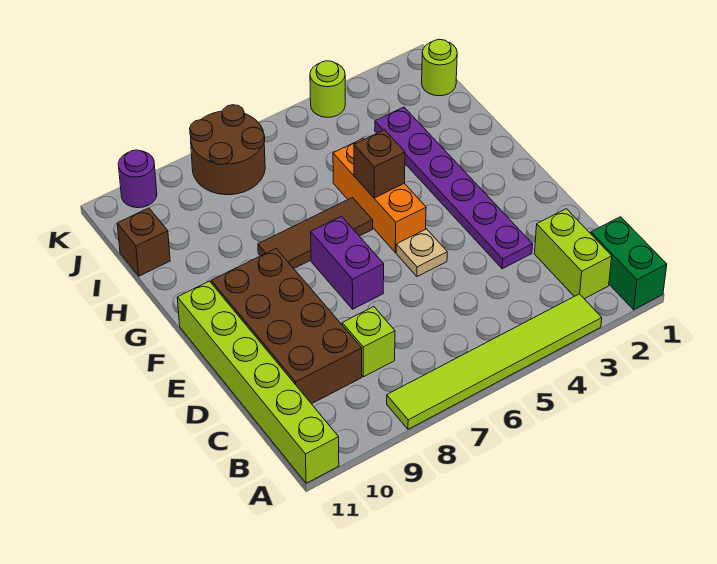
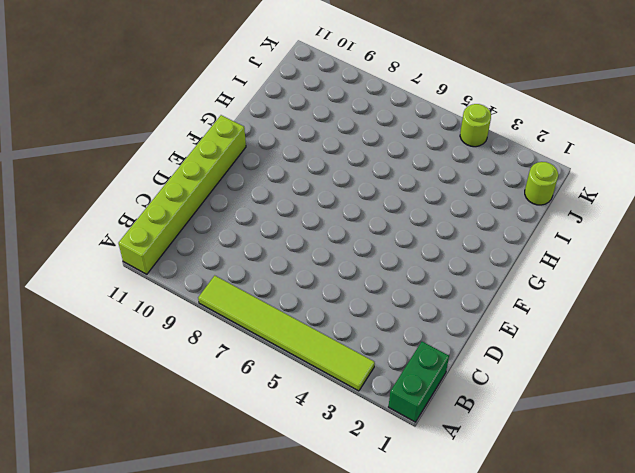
none -> lime brick B2:C2 level 1
none -> lime brick C8 level 1
none -> brown brick C9:F10 level 1

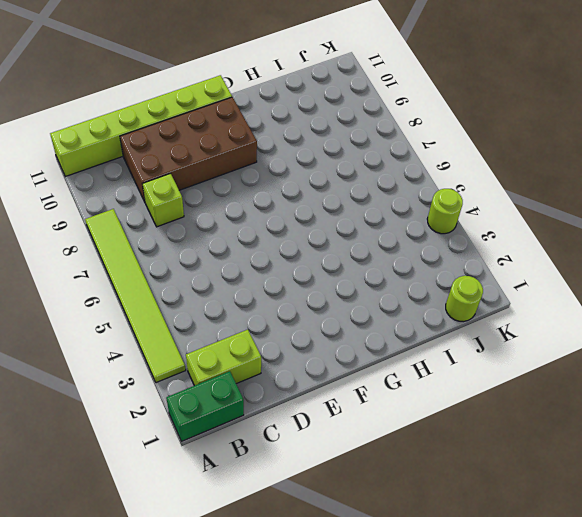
none -> purple plate D3:I3 level 1
none -> tan plate E5 level 1
none -> purple brick E7:F7 level 1

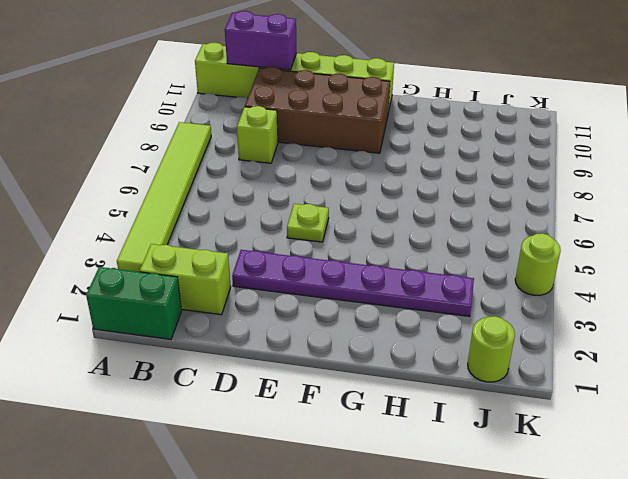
purple brick B11:C11 level 2 -> purple brick E7:F7 level 1
lime plate E5 level 1 -> tan plate E5 level 1
none -> orange brick F5:H5 level 1
none -> brown tile G6:G8 level 1
none -> brown brick I11 level 1

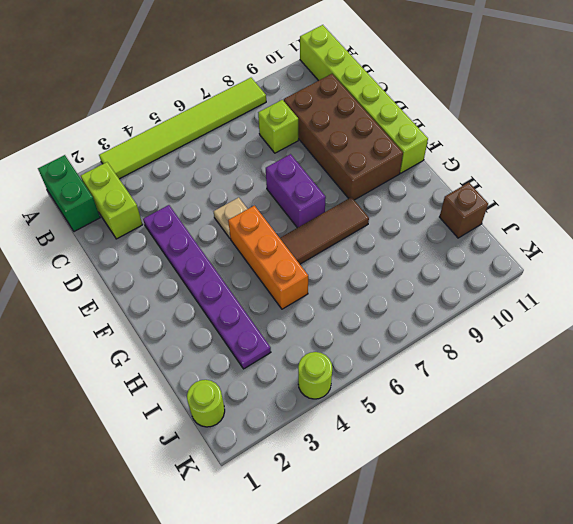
none -> brown round brick J7:K8 level 1
none -> purple round brick K10 level 1
none -> brown brick G5 level 2

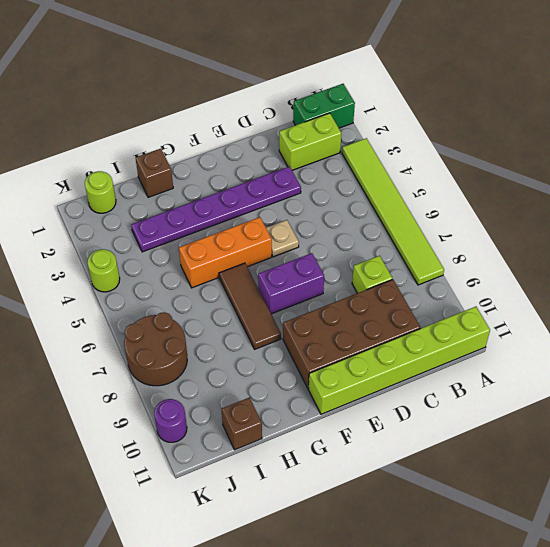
brown brick H1 level 1 -> brown brick G5 level 2

